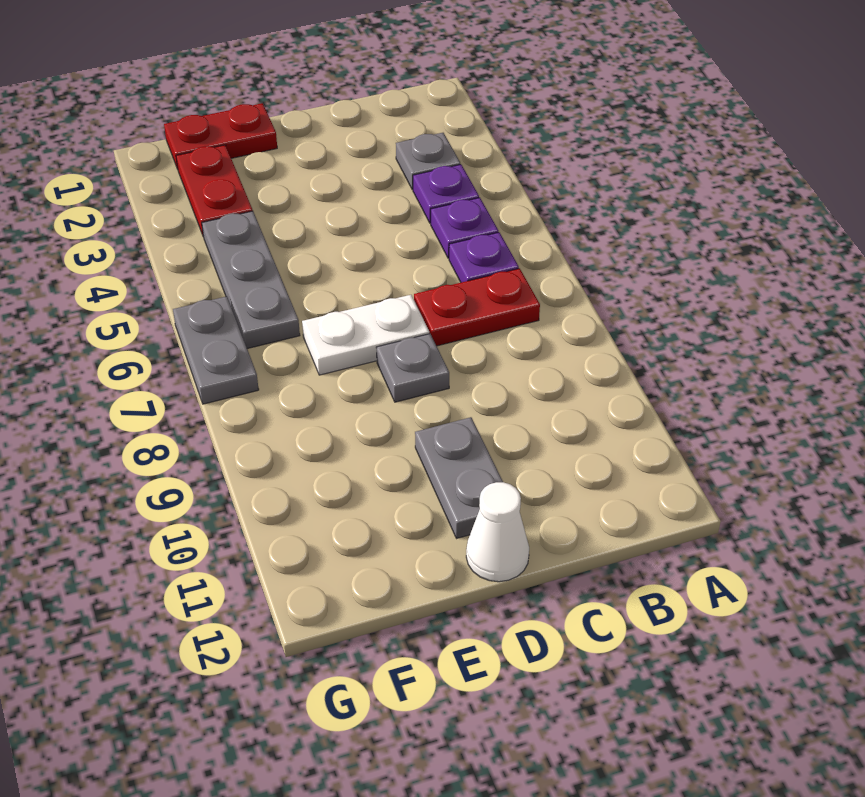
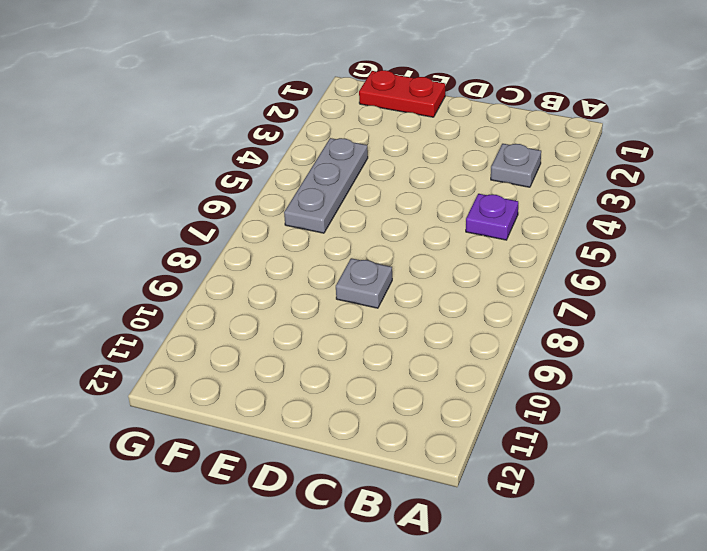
none -> purple plate B4 level 1
none -> purple plate B6 level 1
none -> red plate B7:C7 level 1

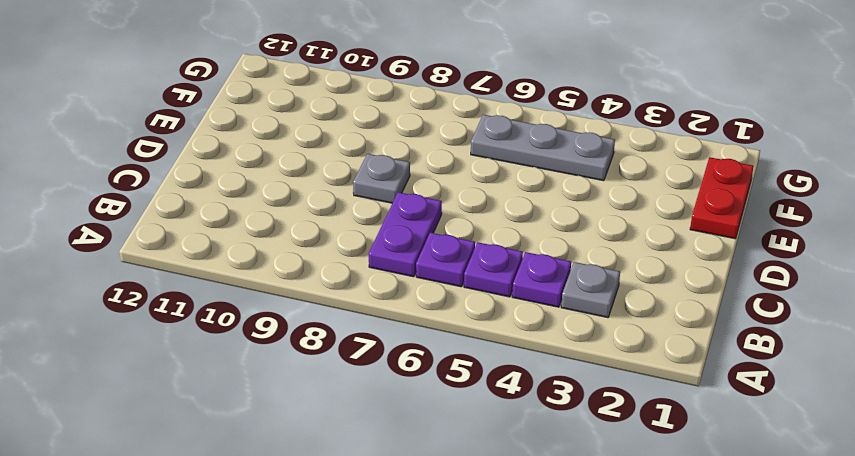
purple plate B7:C7 level 1 -> red plate B7:C7 level 1
none -> white plate D7:E7 level 1
none -> grey plate D10:D11 level 1
none -> white cone D12 level 1

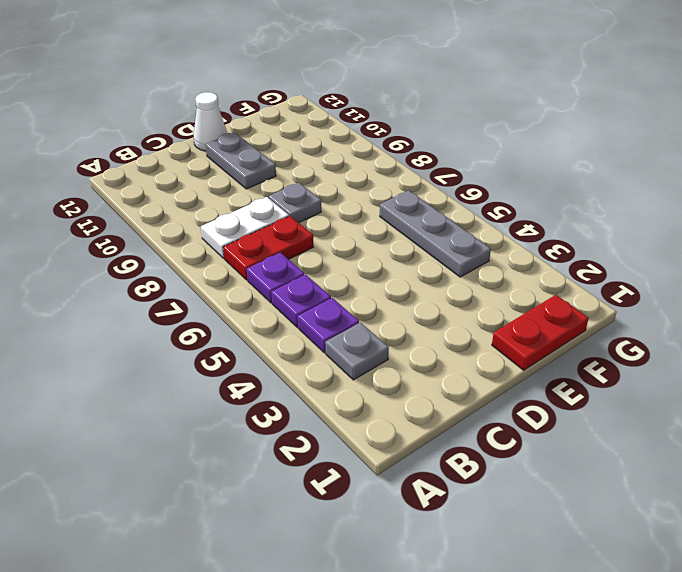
white plate B8:C8 level 1 -> white plate D7:E7 level 1
none -> red plate F2:F3 level 1
none -> grey plate G6:G7 level 1

